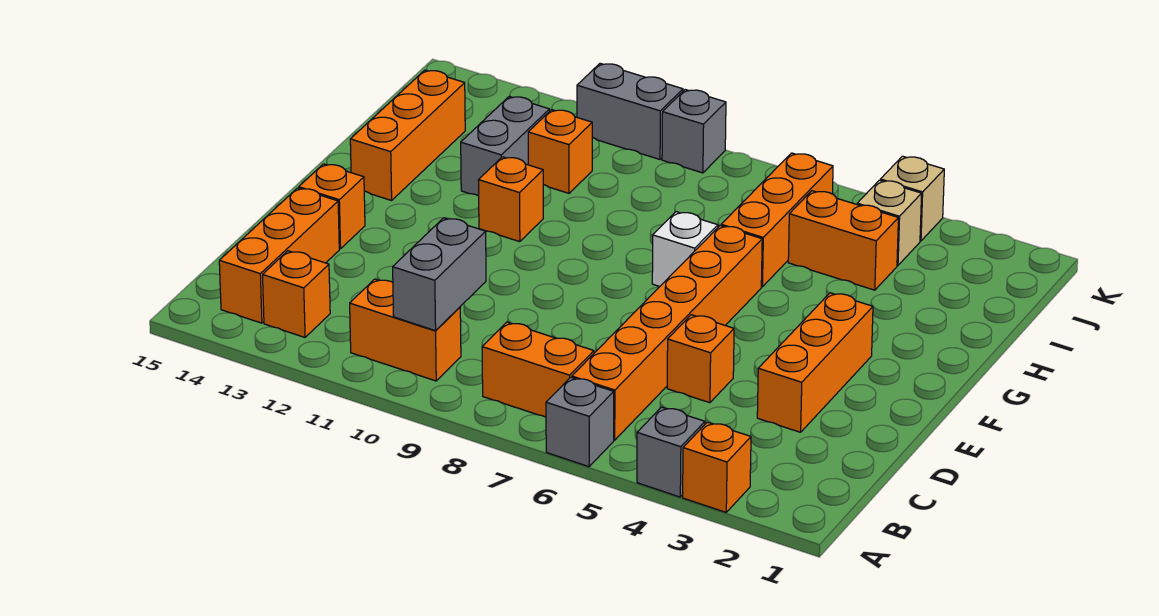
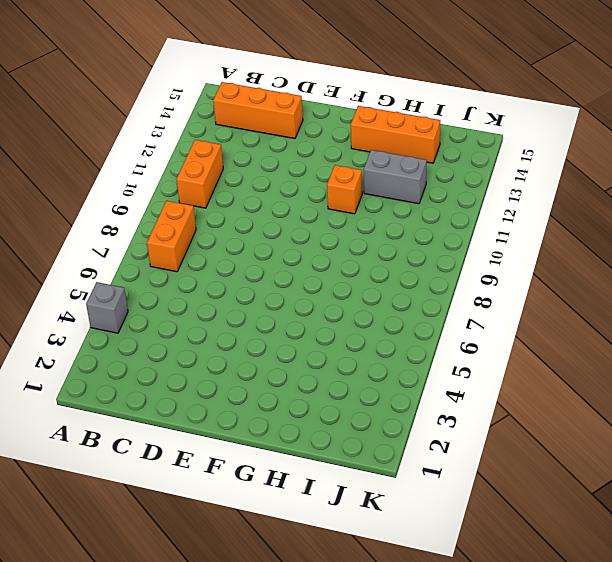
none -> orange brick A3 level 1
none -> grey brick A6 level 1
none -> orange brick B6:G6 level 1

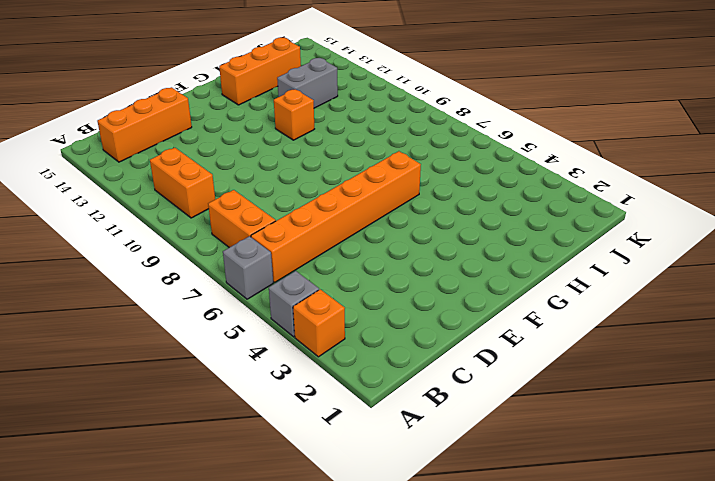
none -> orange brick B13 level 1
none -> orange brick D3:F3 level 1
none -> orange brick D5 level 1

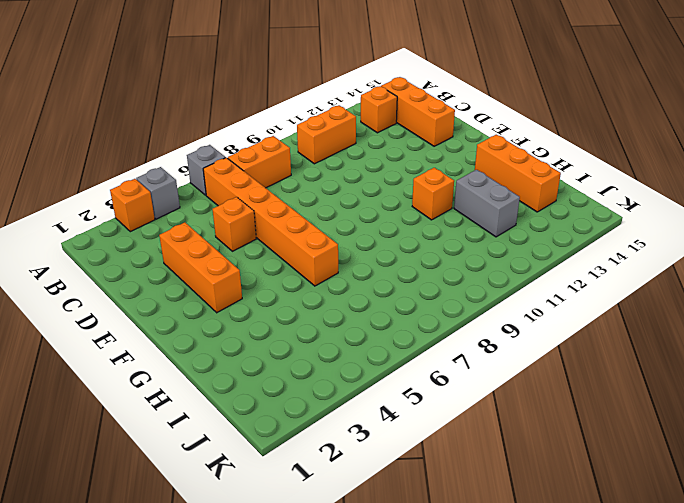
none -> orange brick E14 level 1
none -> white brick G7 level 1
none -> orange brick H6:J6 level 1

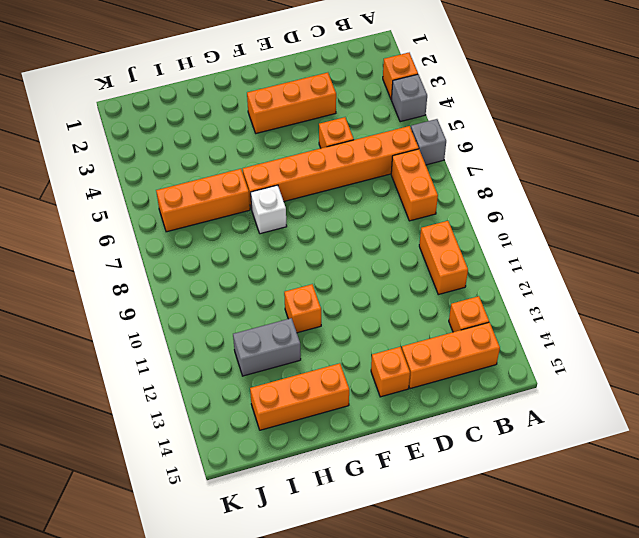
none -> orange brick I4:I5 level 1
none -> orange brick I11 level 1
none -> tan brick J4 level 1

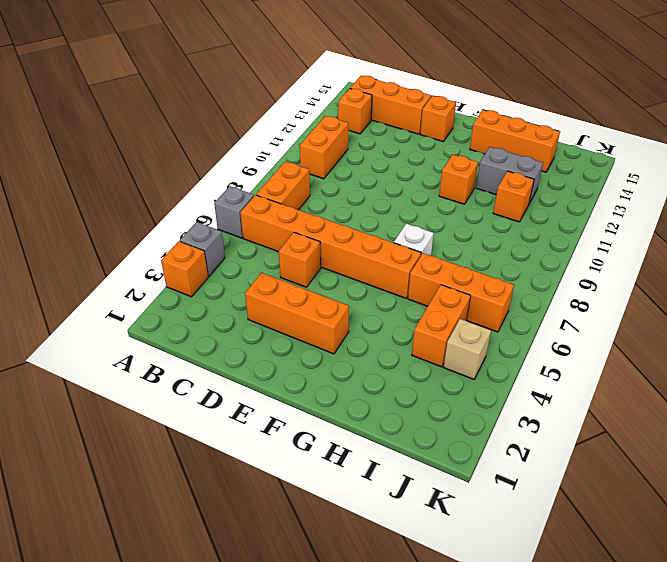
none -> tan brick K4 level 1
none -> grey brick K9 level 1
none -> grey brick K10:K11 level 1

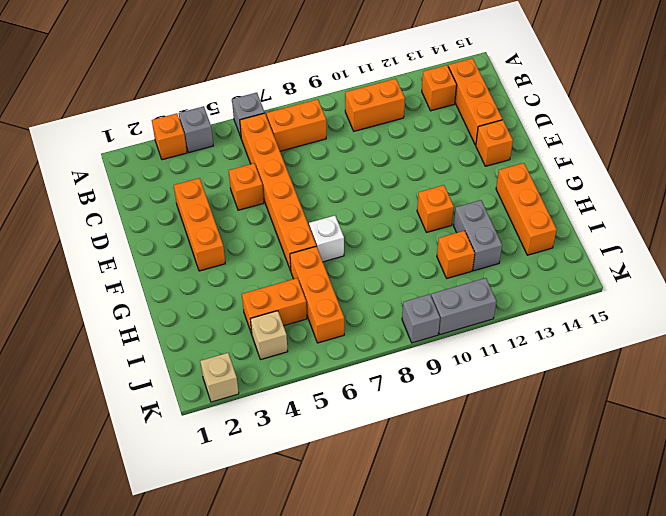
tan brick K2 level 1 -> tan brick K4 level 1
none -> grey brick B10:C10 level 2

